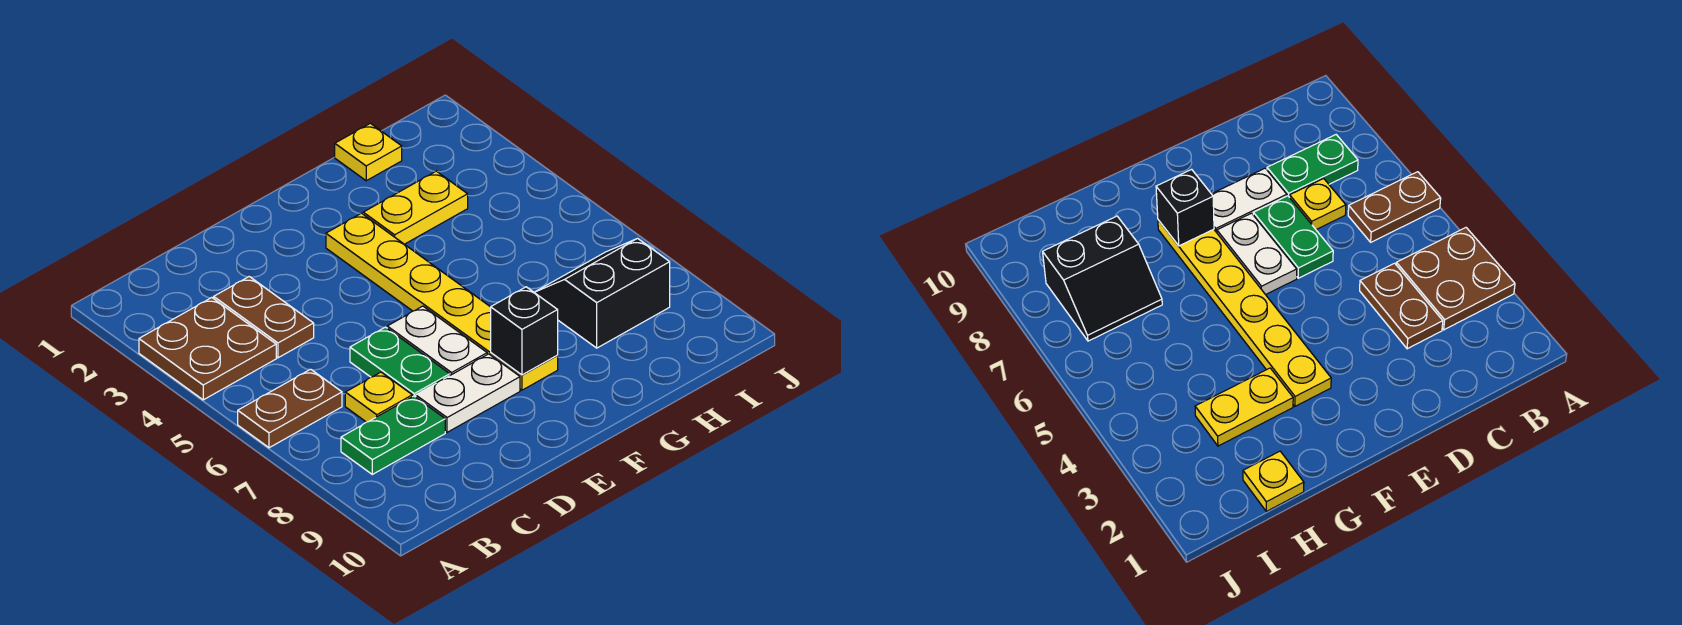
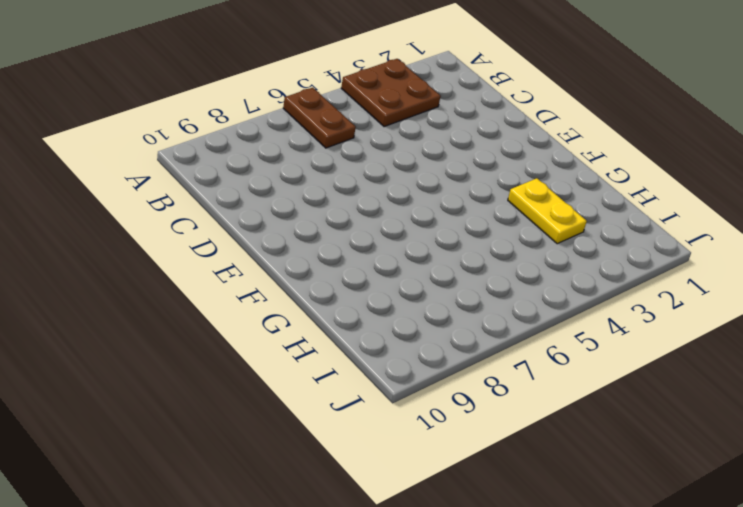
none -> green plate B8:C8 level 1
none -> brown plate C3:C4 level 1
none -> yellow plate C7 level 1

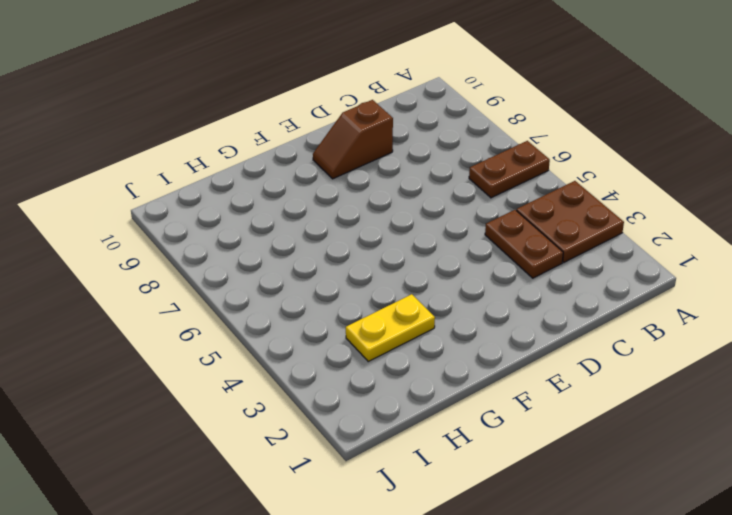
brown slope D9:E9 level 1 top D -> none
none -> green plate B8:C8 level 1
none -> yellow plate C7 level 1
none -> green plate D6:D7 level 1

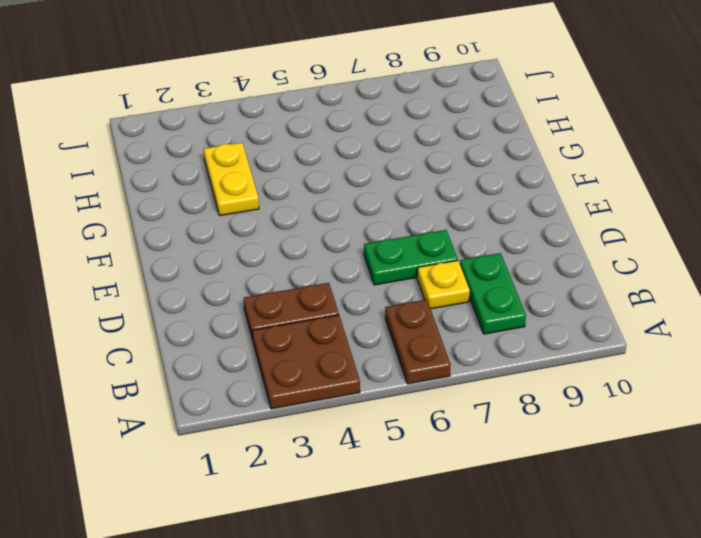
none -> white plate D8:E8 level 1
none -> white plate E6:E7 level 1
none -> yellow plate F3:F8 level 1

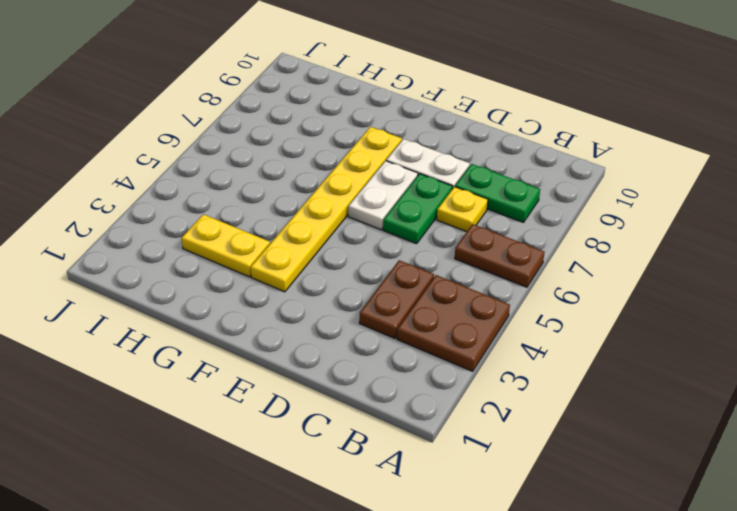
none -> yellow plate H1 level 1
none -> black slope H7:I8 level 1 top 8
none -> black brick F8 level 2

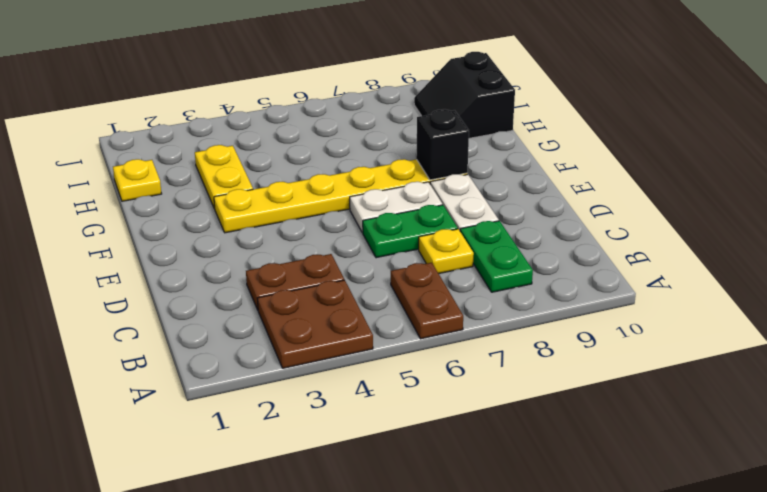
black slope H9:I10 level 1 top 10 -> black slope H7:I8 level 1 top 8

